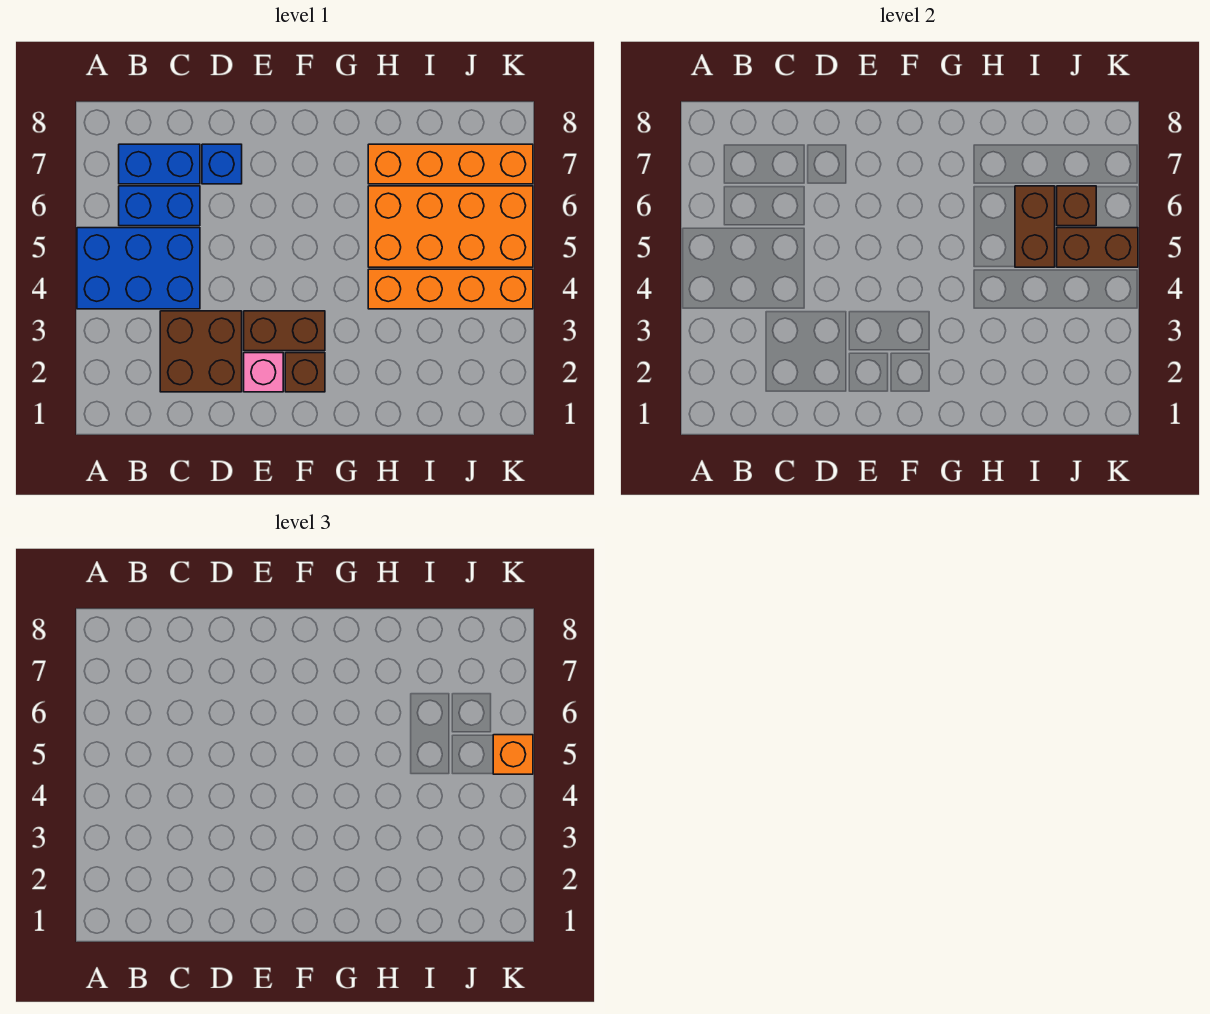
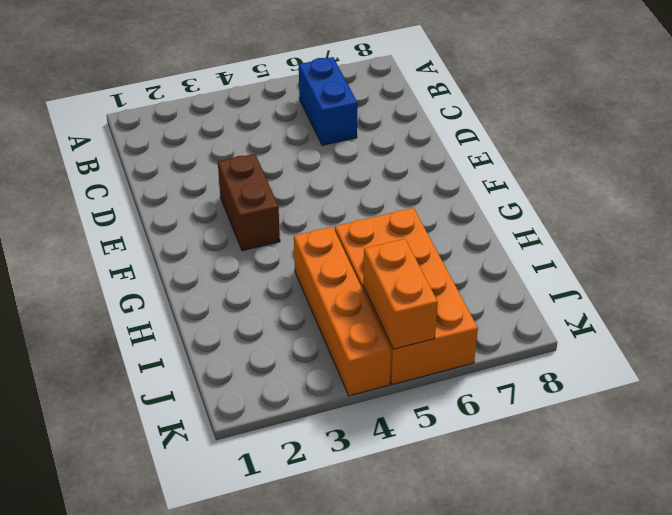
orange brick J5:K5 level 2 -> brown brick J5:K5 level 2
none -> blue brick A4:C5 level 1
none -> blue brick B7:C7 level 1
none -> brown brick C2:D3 level 1

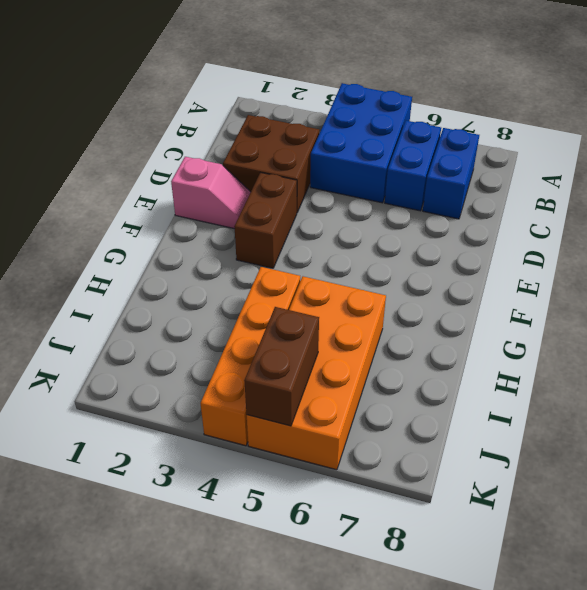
pink slope E1:E2 level 1 top 1 -> pink brick E2 level 1
none -> blue brick D7 level 1
none -> brown brick F2 level 1
none -> orange brick H7:K7 level 1

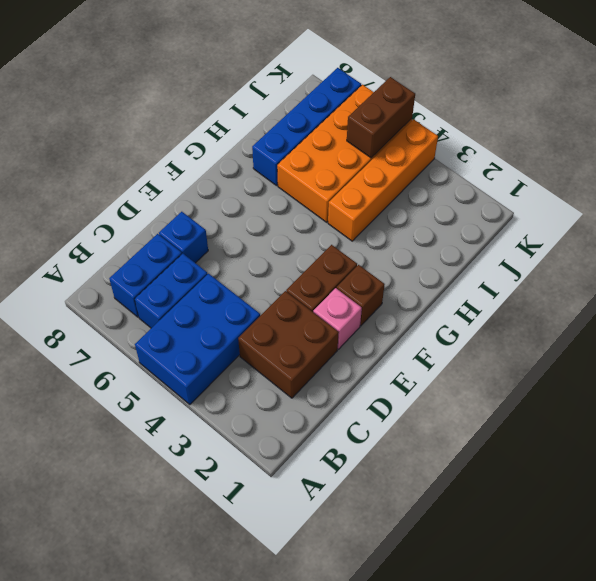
blue brick H7:K7 level 1 -> orange brick H7:K7 level 1
none -> brown brick I5:I6 level 2
none -> brown brick J6 level 2
none -> orange brick K5 level 3

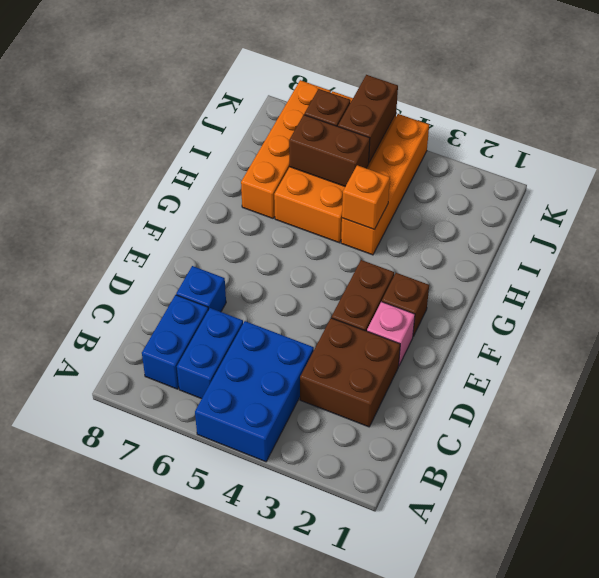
orange brick H4 level 2 -> orange brick K5 level 3

